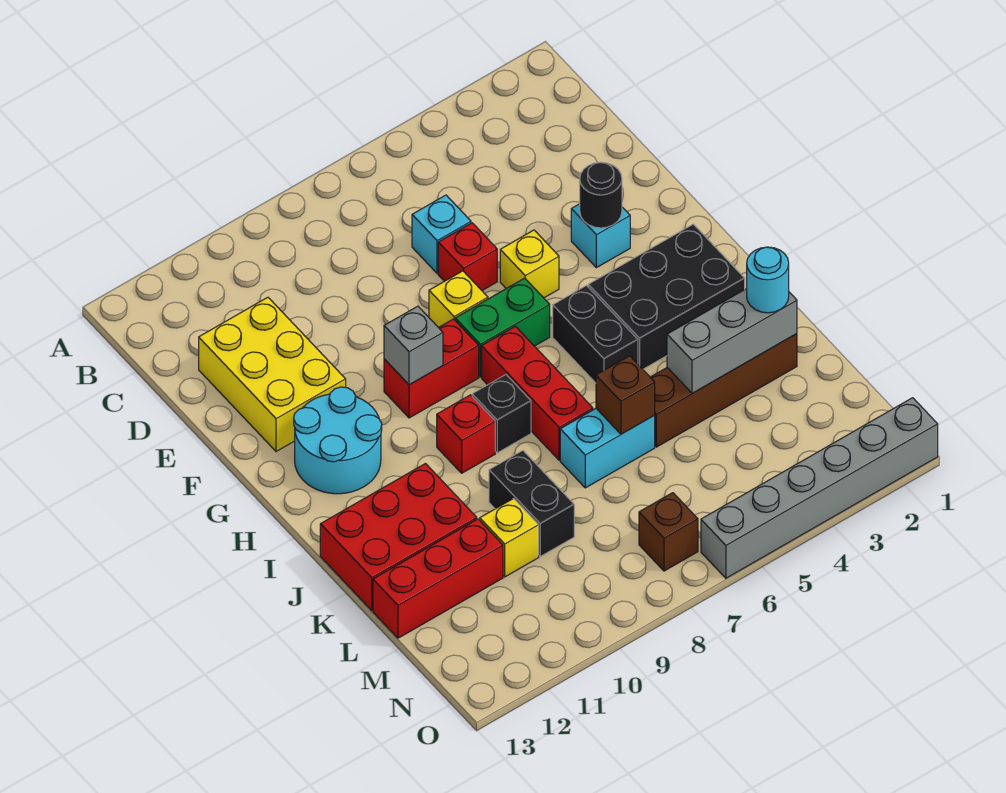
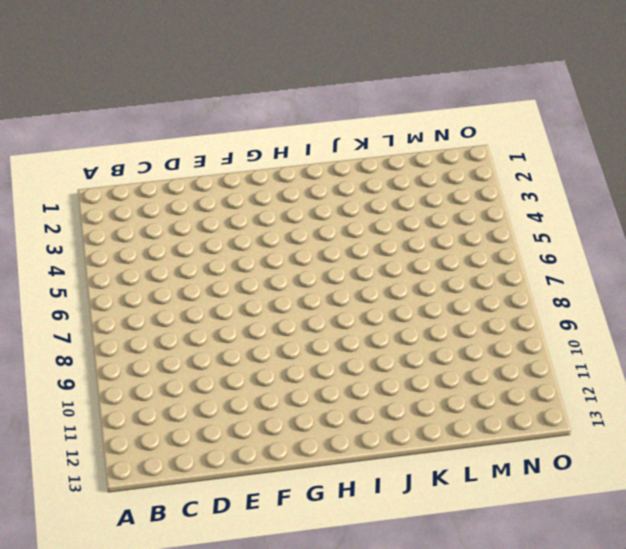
none -> cyan brick D6 level 1
none -> yellow brick D11:F12 level 1
none -> red brick E6 level 1

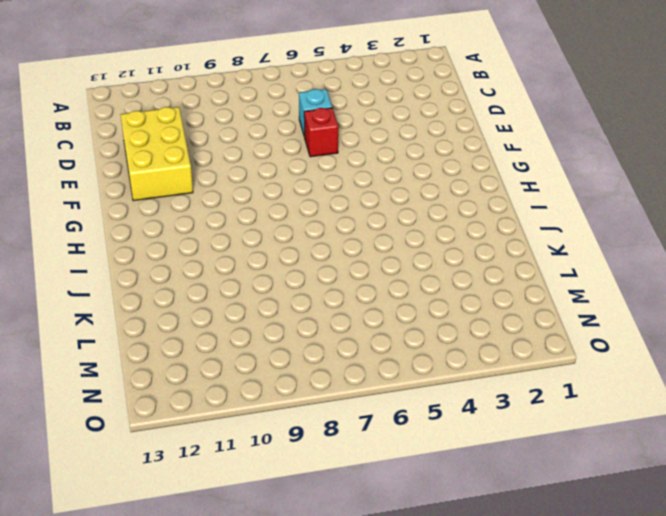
none -> cyan brick F3 level 1
none -> yellow brick F5 level 1
none -> yellow brick F7 level 1

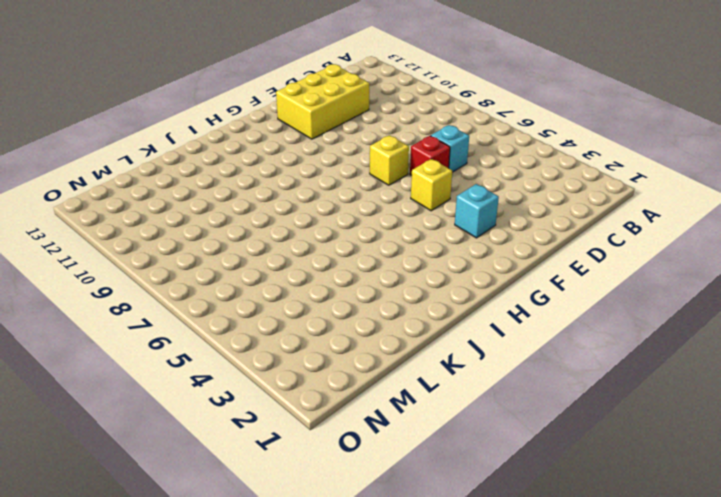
none -> green brick G6:G7 level 1
none -> red brick G8:G9 level 1
none -> cyan round brick G11:H12 level 1

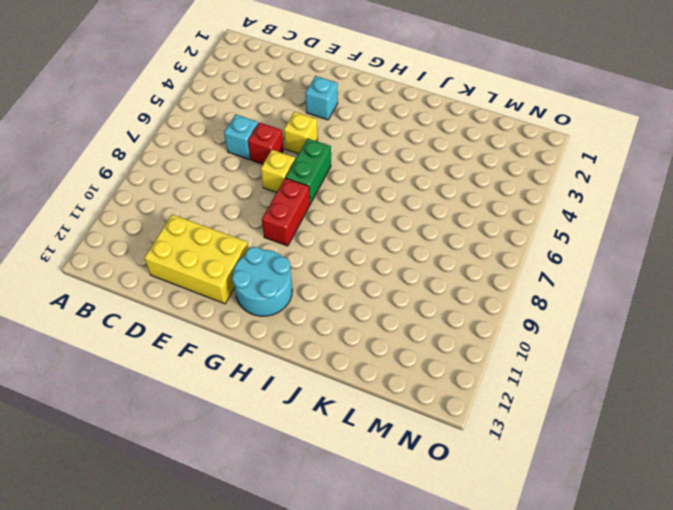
none -> black brick H2:I4 level 1
none -> black brick H5:I5 level 1
none -> red brick H7:J7 level 1

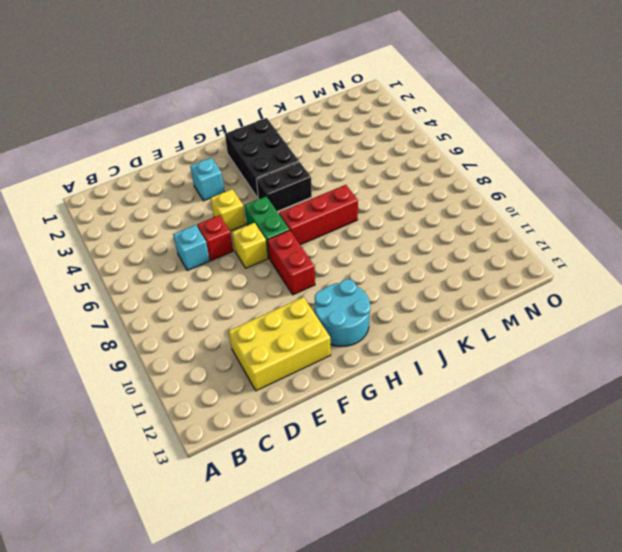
none -> black brick I8 level 1
none -> red brick I9 level 1
none -> red brick J11:K13 level 1

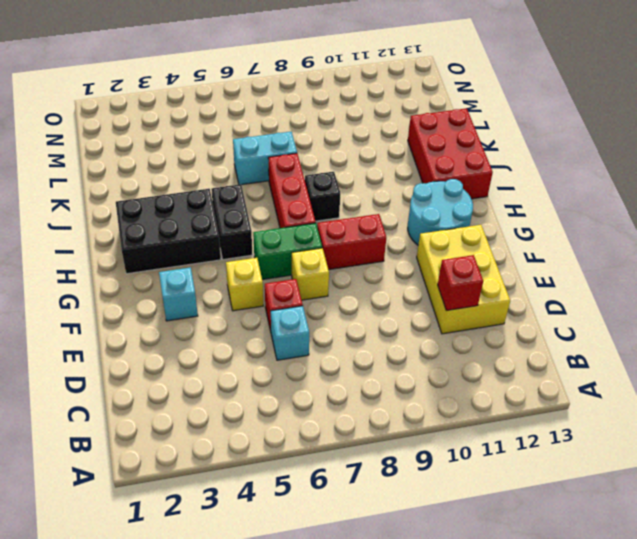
red brick D11 level 2 -> red brick I9 level 1
red brick I12:K13 level 1 -> red brick J11:K13 level 1
none -> brown brick K2:K5 level 1
none -> black brick K9:L9 level 1
none -> yellow brick L10 level 1

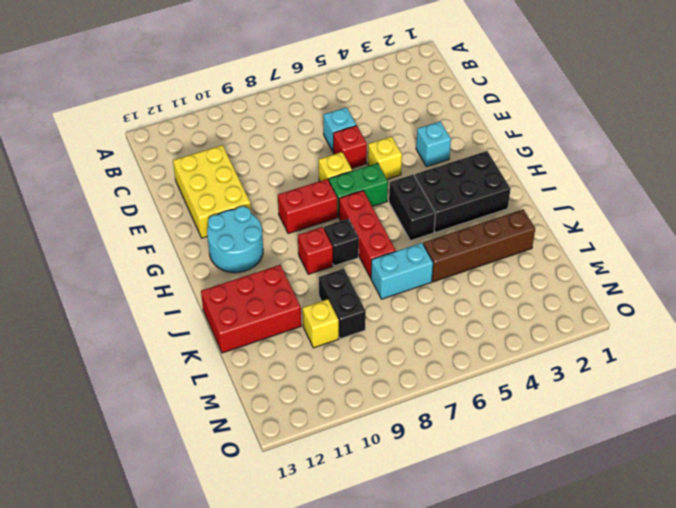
none -> red brick L11:L13 level 1
none -> brown brick N7 level 1
none -> grey brick O1:O6 level 1

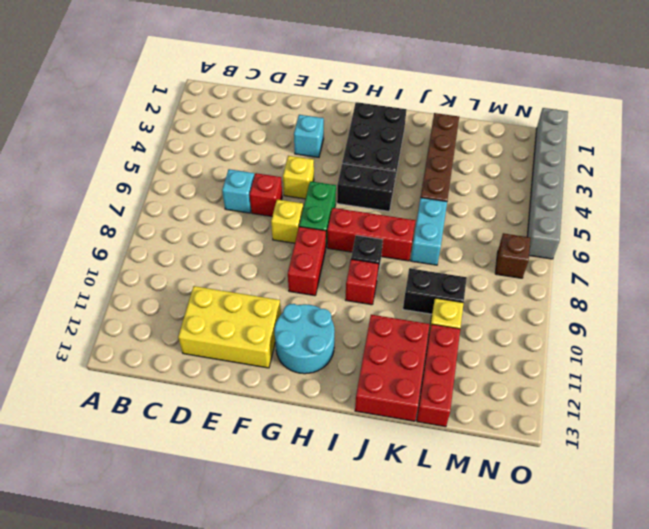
none -> black round brick F3 level 2
none -> grey brick G9 level 2
none -> grey brick K2:K4 level 2

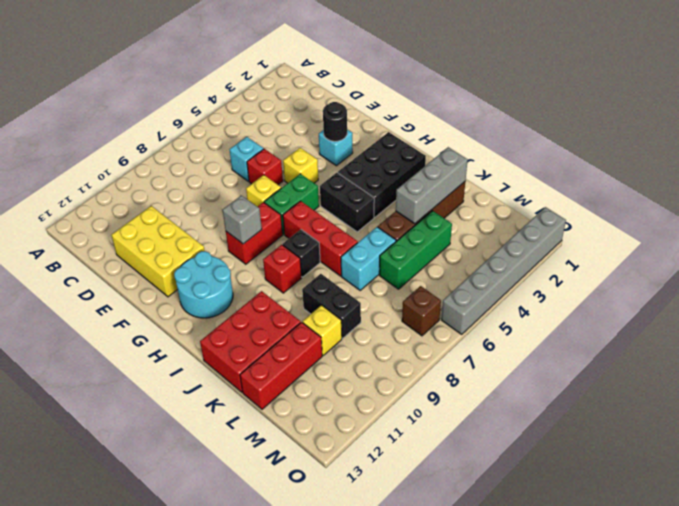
green brick L4:L6 level 1 -> none
none -> brown brick K6 level 2
none -> cyan round brick K2 level 3

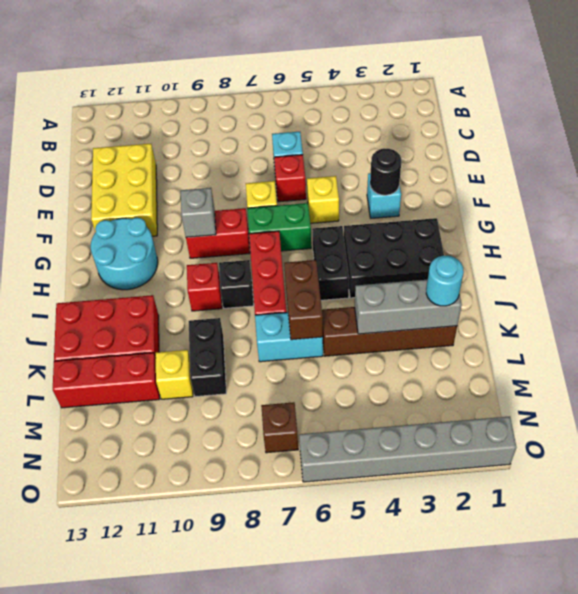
brown brick J6:K6 level 2 -> brown brick K6 level 2

